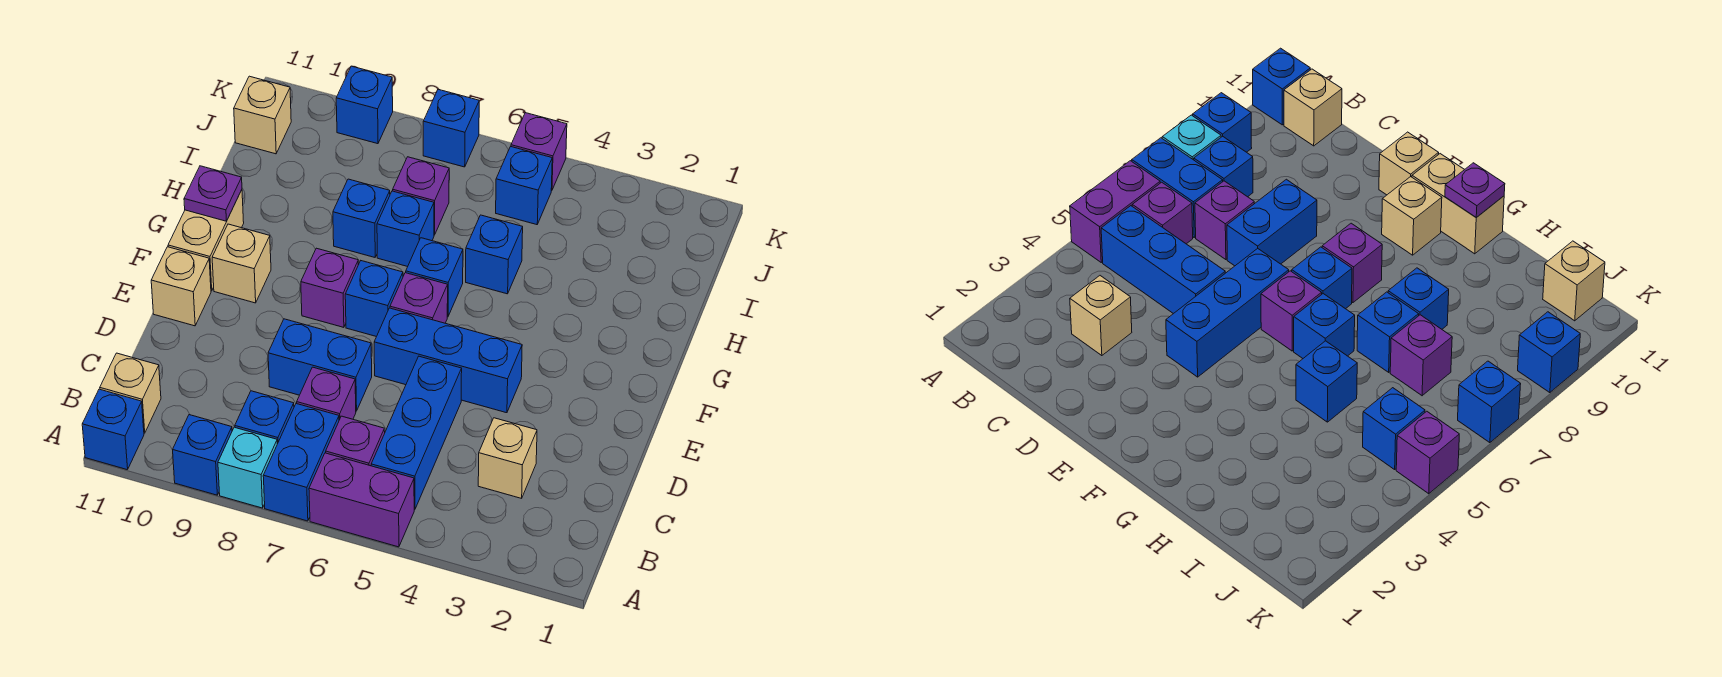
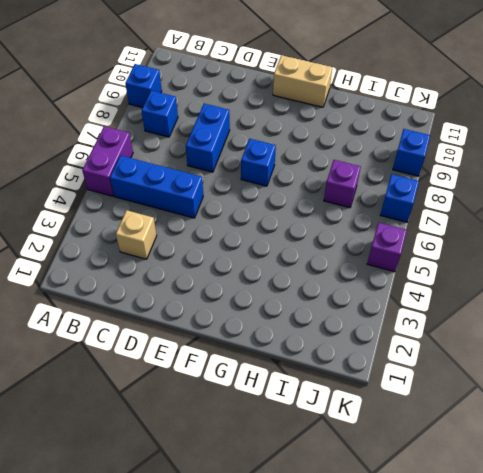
none -> blue brick A7:B7 level 1
none -> cyan brick A8 level 1
none -> blue brick A11 level 1
none -> purple brick B6 level 1

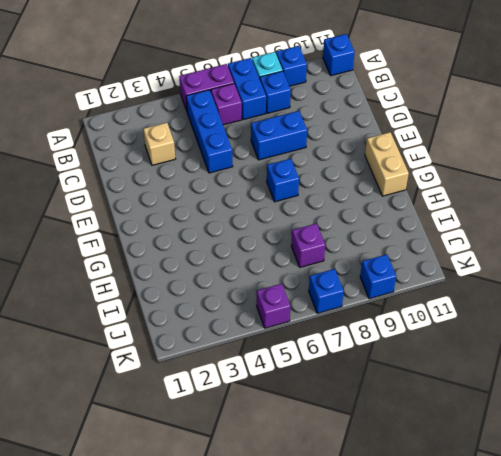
none -> tan brick B11 level 1
none -> purple brick C7 level 1
none -> blue brick E4:E6 level 1
none -> tan brick E11 level 1

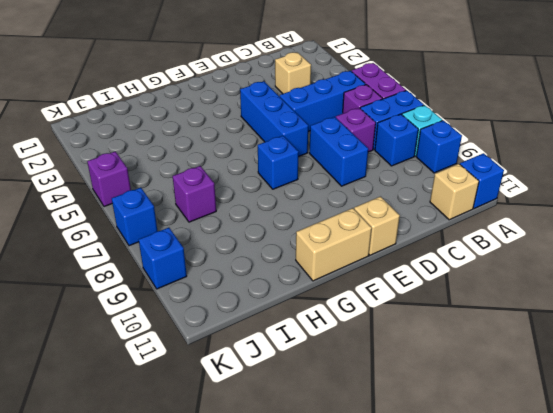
none -> purple brick F6 level 1
none -> purple brick F8 level 1
none -> tan brick F10 level 1
none -> blue brick G6 level 1

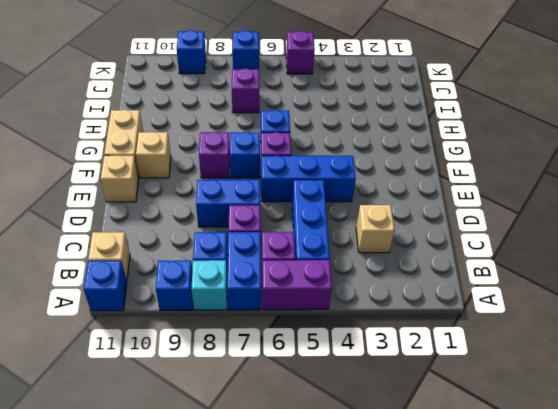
none -> blue brick H5 level 1
none -> blue brick H7 level 1
none -> blue brick H8 level 1
none -> blue brick J5 level 1

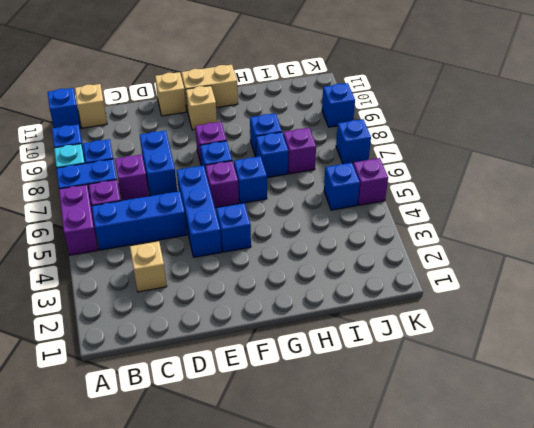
blue brick F4 level 1 -> blue brick H5 level 1
none -> tan brick J11 level 1
none -> purple plate G11 level 2

